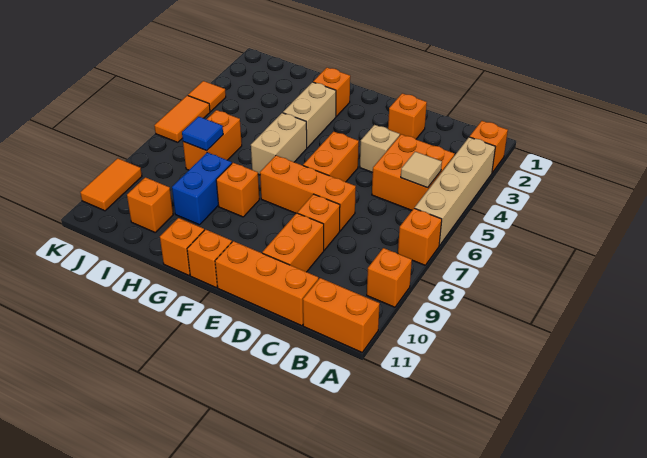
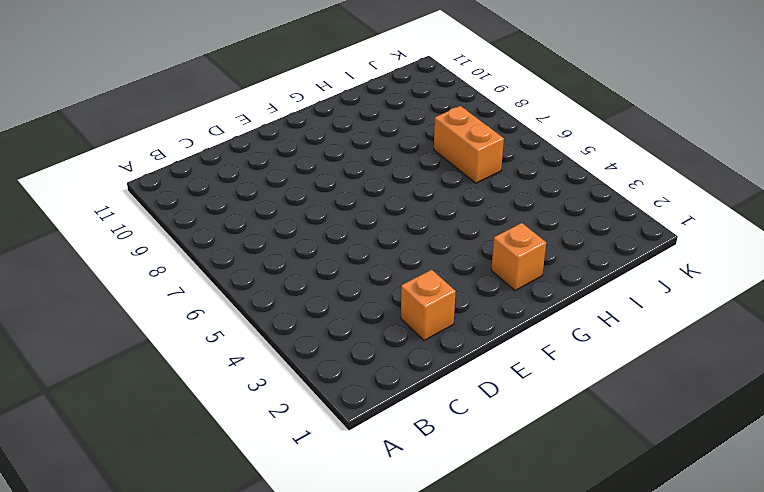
none -> orange brick A2 level 1
none -> tan brick A3:A6 level 1
none -> orange brick A7 level 1

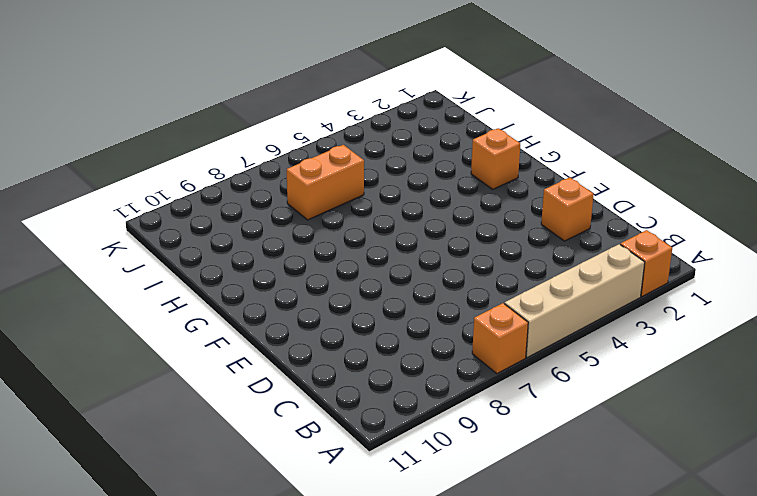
none -> orange brick A9 level 1
none -> orange brick A11:B11 level 1
none -> orange brick B4:C5 level 1

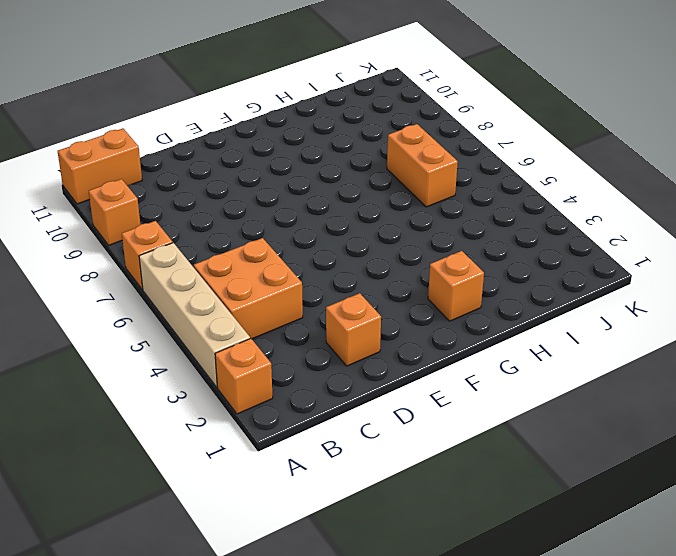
none -> orange brick C11:E11 level 1
none -> tan brick D4 level 1
none -> orange brick D7:F7 level 1

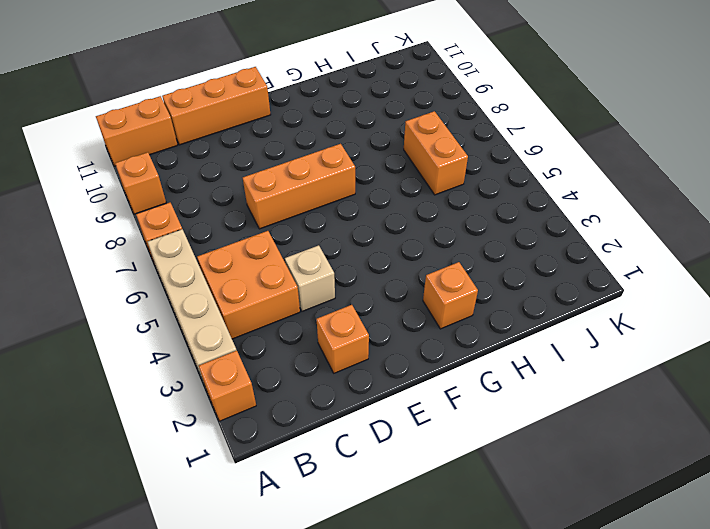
none -> orange brick D8 level 1
none -> orange brick D9:D10 level 1
none -> orange brick E5:E6 level 1

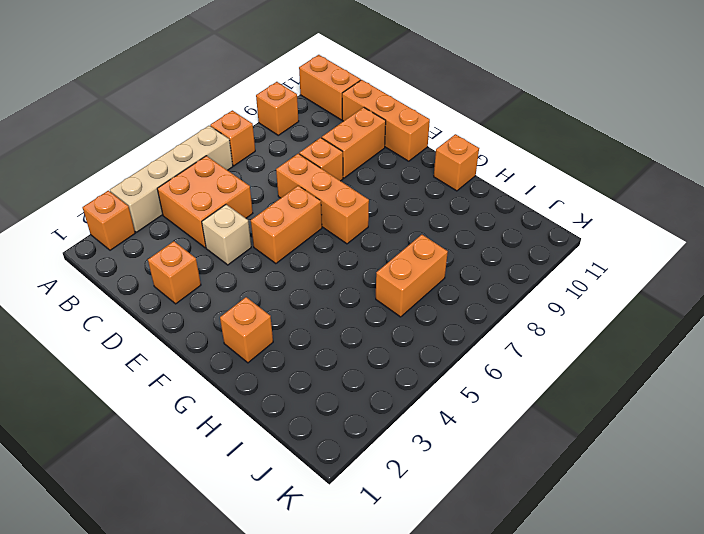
none -> orange brick F11 level 1
none -> tan brick G3:G4 level 1
none -> tan brick G5:G6 level 1

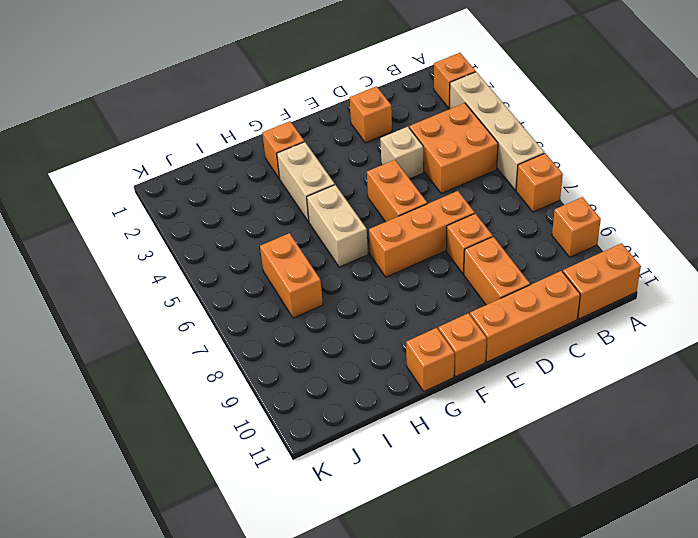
none -> orange brick G8 level 1
none -> blue brick H8:H9 level 1
none -> orange brick I10 level 1

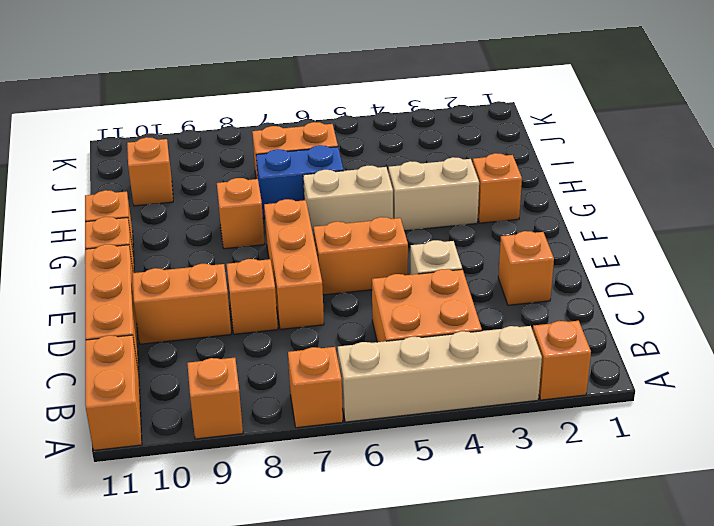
blue brick H6:H7 level 1 -> blue brick H8:H9 level 1
none -> orange tile K4 level 1
none -> orange tile K5:K6 level 1
none -> orange tile K9:K10 level 1

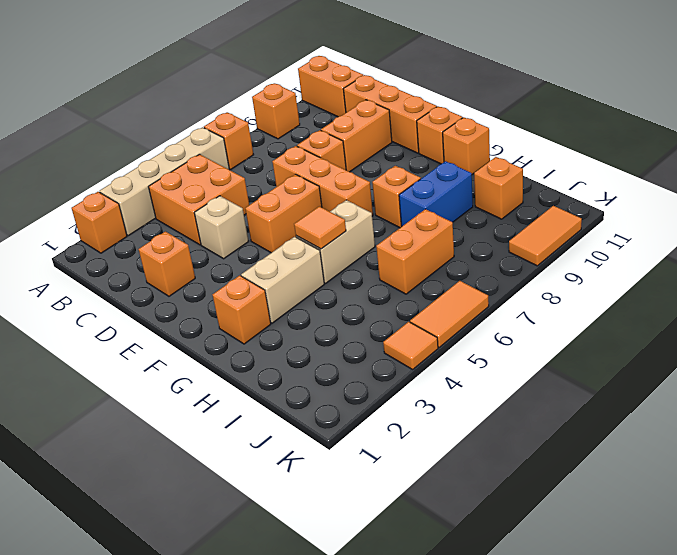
orange tile G5 level 2 -> none
none -> tan tile B5 level 2
none -> blue tile I7 level 2

